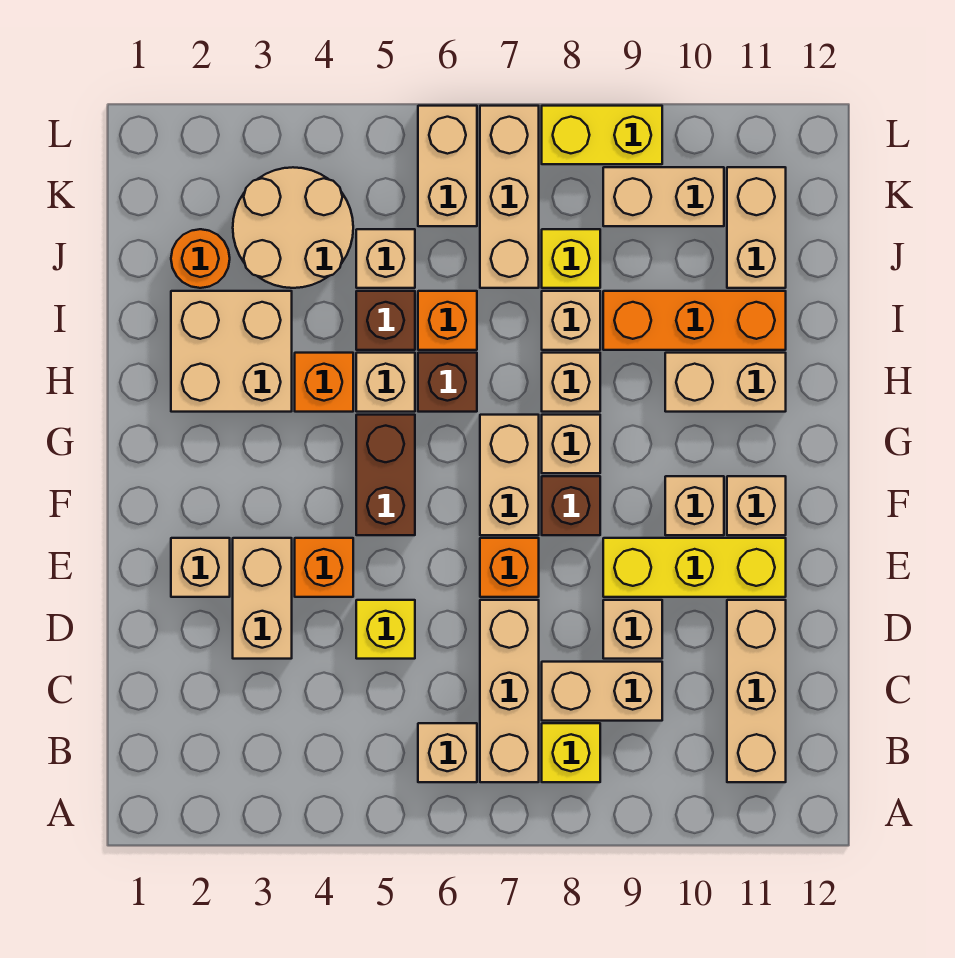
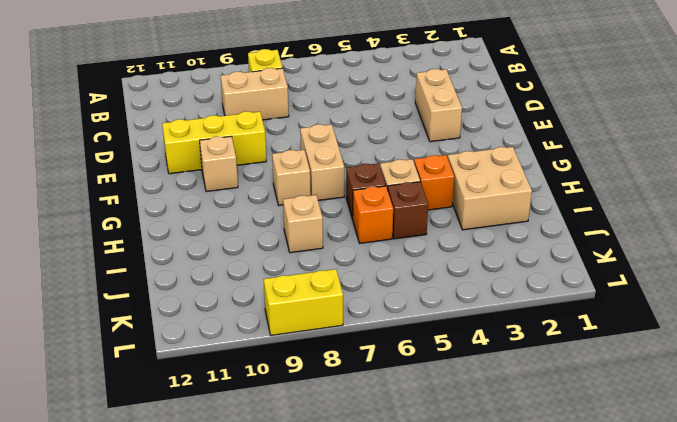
none -> tan brick B6 level 1
none -> tan brick B7:D7 level 1
none -> tan brick B11:D11 level 1
none -> yellow brick D5 level 1

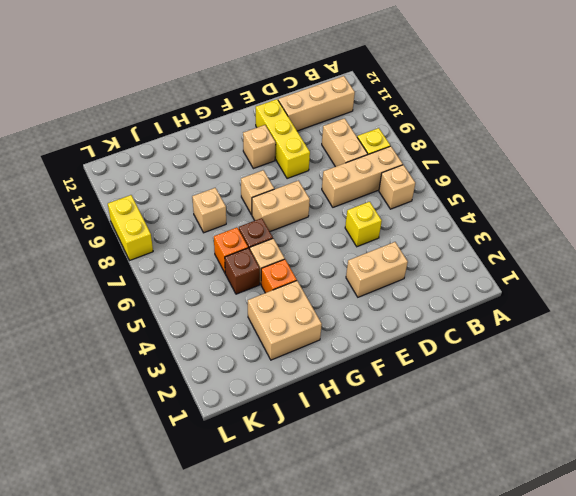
none -> tan brick D9 level 1
none -> tan brick E2 level 1
none -> orange brick E4 level 1
none -> orange brick E7 level 1

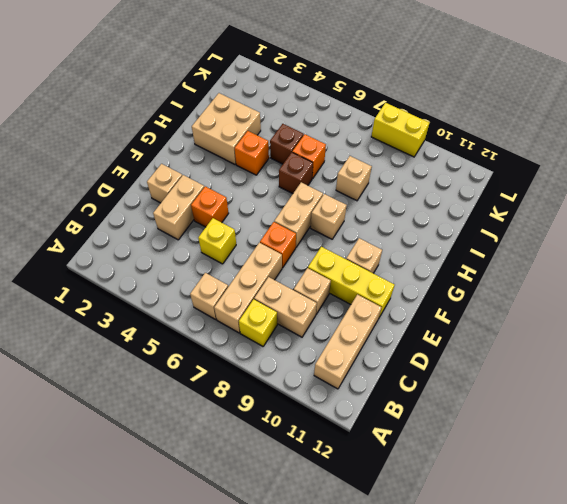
none -> brown brick F5:G5 level 1
none -> brown brick F8 level 1
none -> tan brick F11 level 1
none -> tan brick H5 level 1

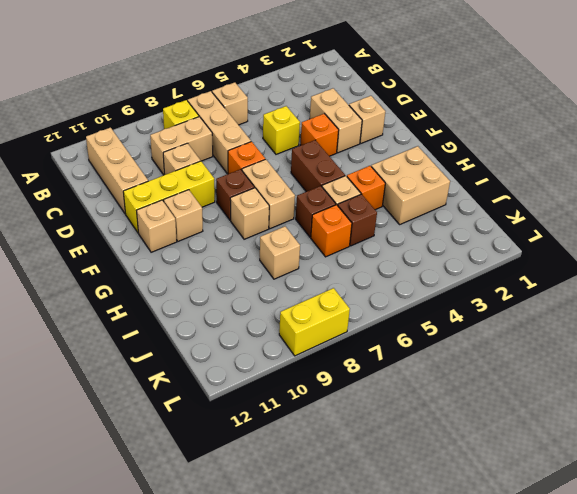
none -> tan brick H8 level 1
none -> tan brick H10:H11 level 1
none -> orange brick I9:I11 level 1
none -> orange round brick J2 level 1

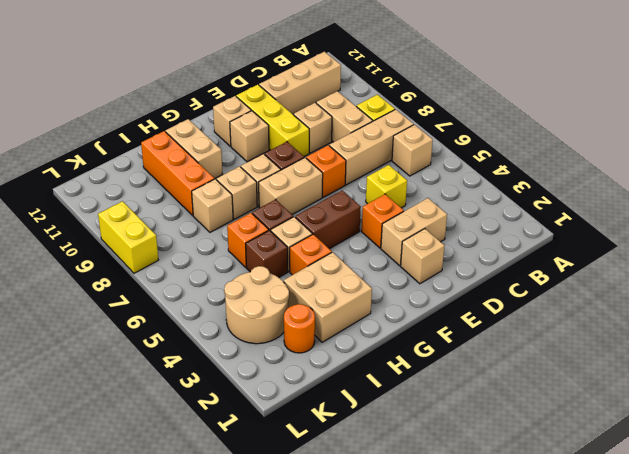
none -> tan brick J5 level 1
none -> tan brick J7:L7 level 1
none -> yellow brick J8 level 1
none -> tan brick J11:K11 level 1

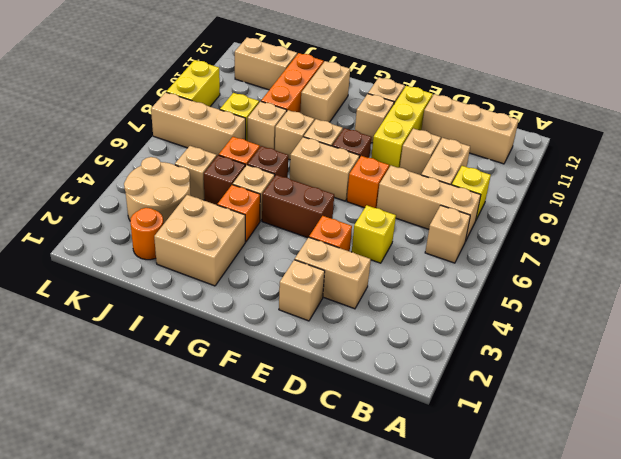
none -> tan brick K6:L6 level 1
none -> tan brick K9:K10 level 1

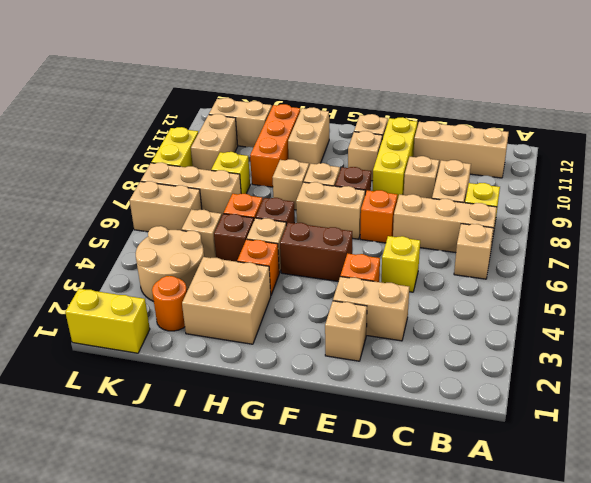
yellow brick K1:L1 level 1 -> none
none -> tan brick I8 level 1

